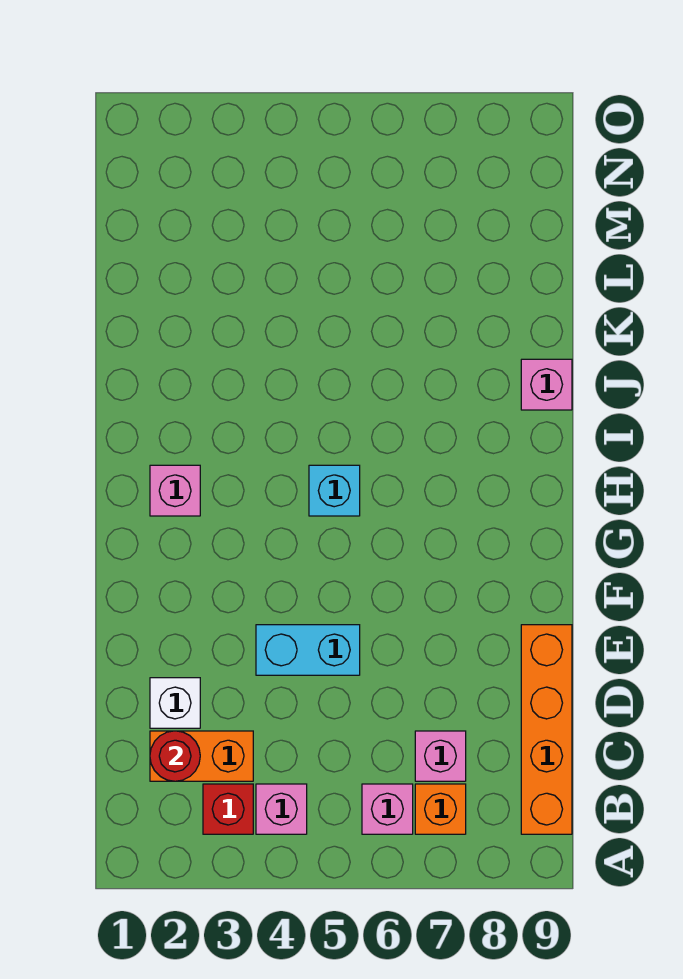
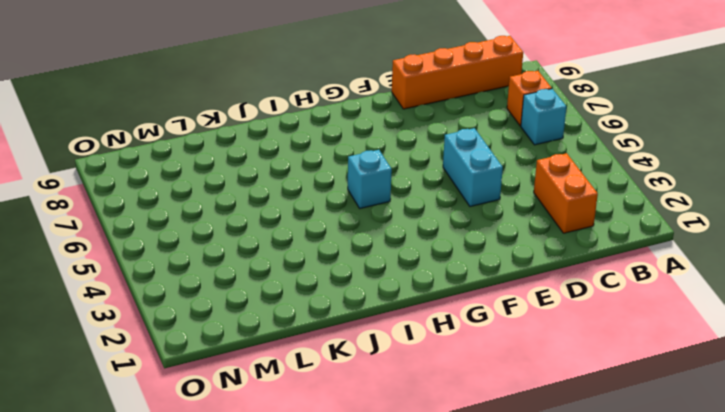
cyan brick B6 level 1 -> pink brick B6 level 1
none -> red brick B3 level 1
none -> pink brick B4 level 1
none -> pink brick C7 level 1

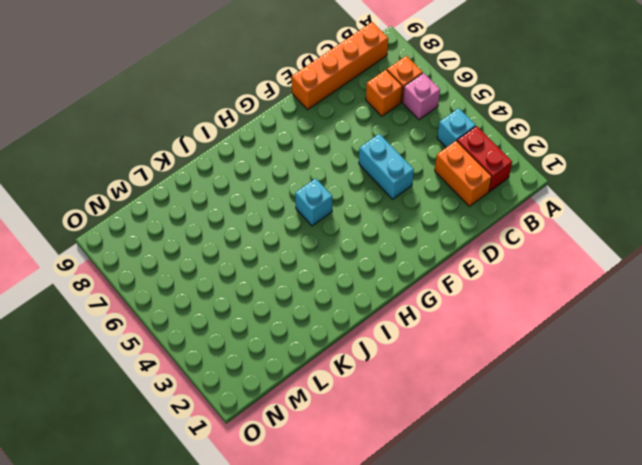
red brick B2:B3 level 1 -> red brick B3 level 1
cyan brick B4 level 1 -> pink brick B4 level 1
orange brick C7 level 1 -> pink brick C7 level 1
none -> white brick D2 level 1
none -> pink brick H2 level 1
none -> pink brick J9 level 1

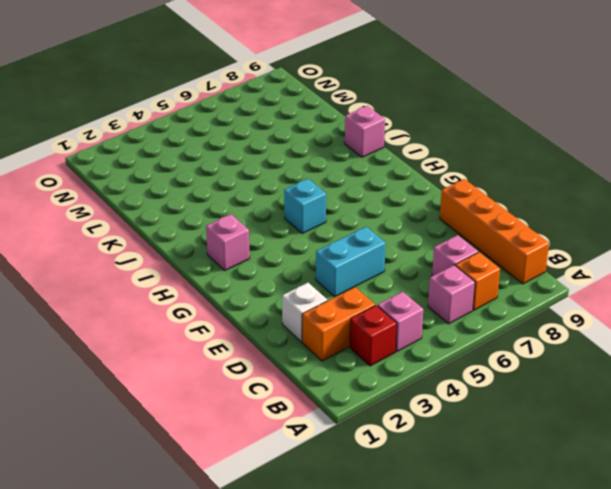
none -> red round brick C2 level 2

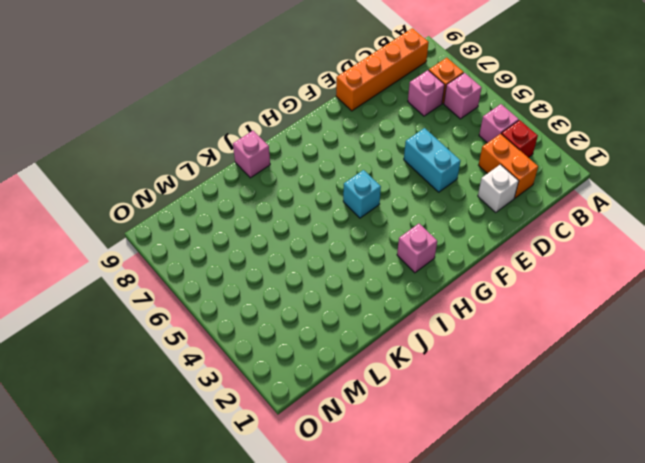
none -> red round brick C2 level 2

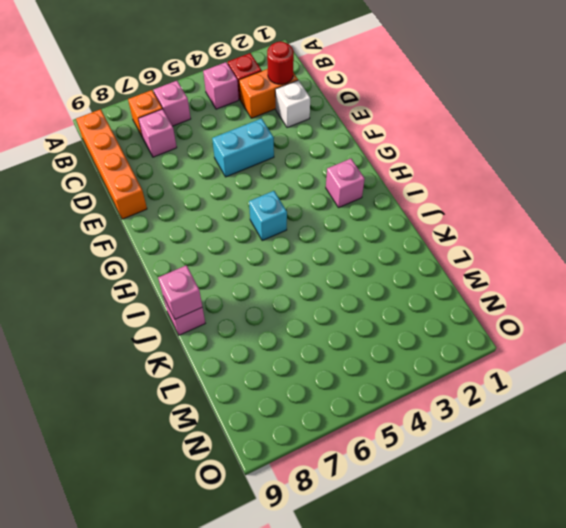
pink brick J9 level 2 -> none

